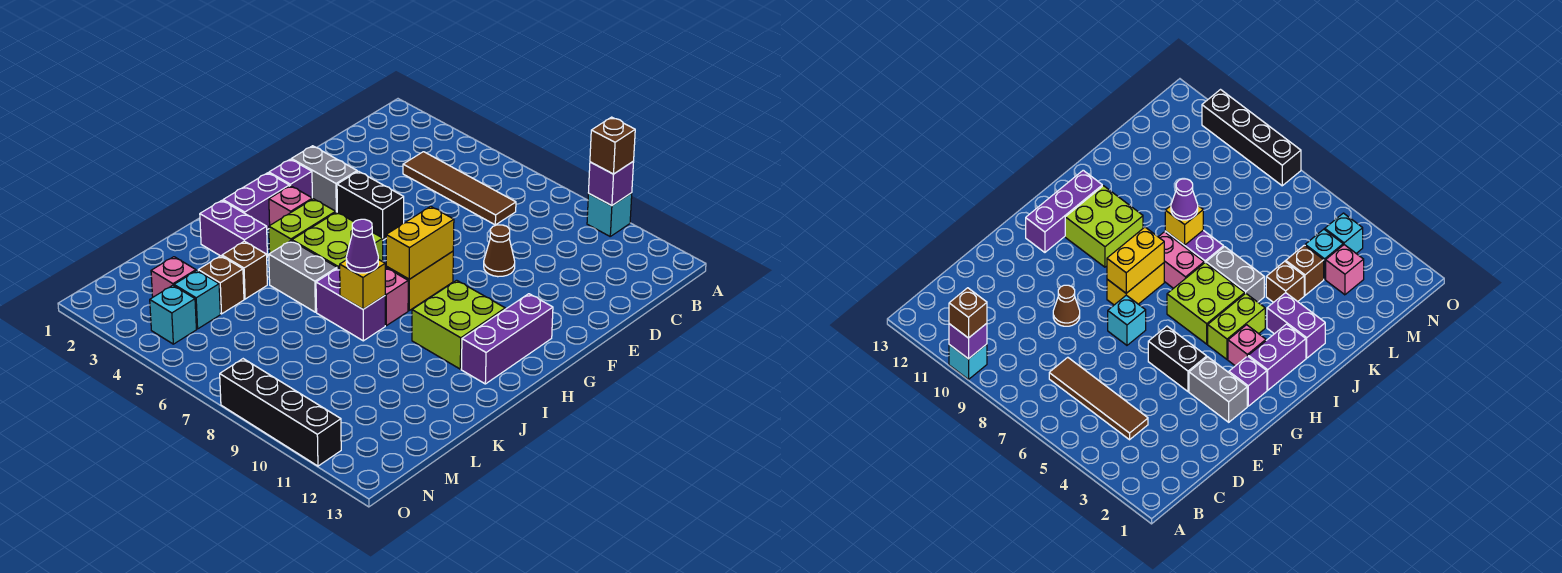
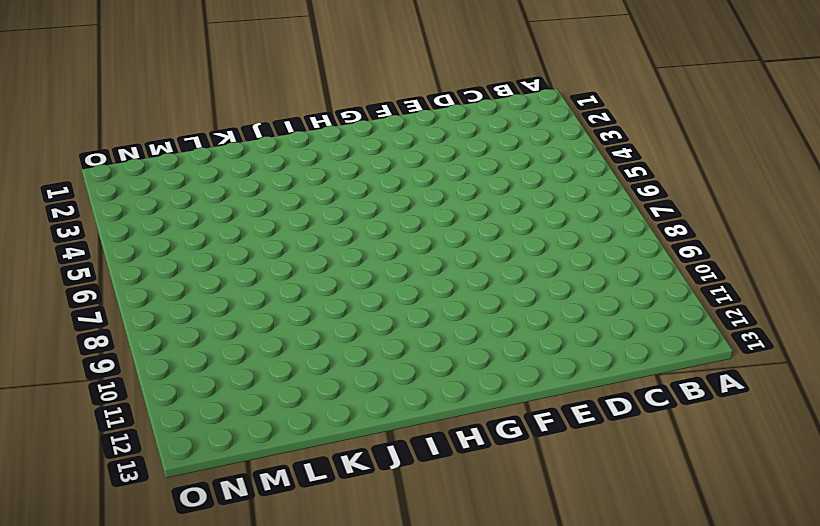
none -> cyan brick A10 level 1
none -> brown tile C4:C7 level 1
none -> brown cone E9 level 1

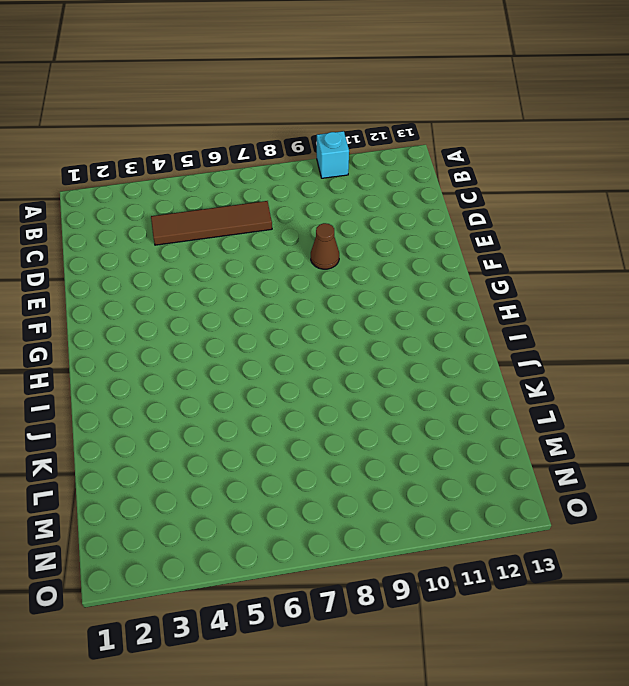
none -> grey brick F2:F3 level 1
none -> black brick F4:F5 level 1
none -> cyan brick F7 level 1

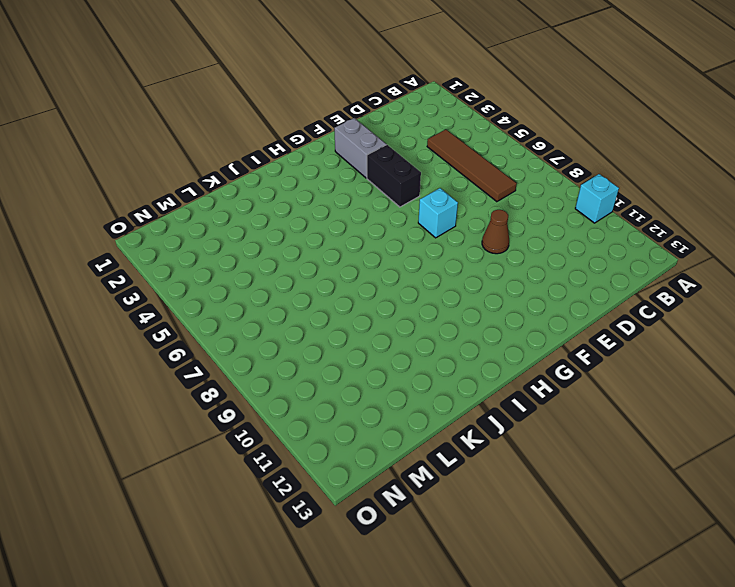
none -> purple brick G2 level 1
none -> yellow brick G8:H8 level 1
none -> purple brick G12:I12 level 1

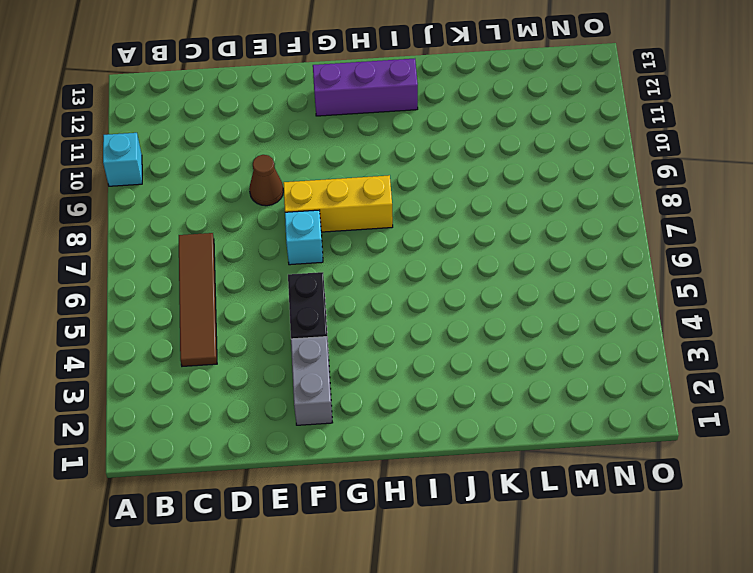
yellow brick F8:H8 level 1 -> yellow brick G8:H8 level 1
none -> purple brick G2 level 1
none -> purple brick H2:I2 level 1
none -> pink brick H3 level 1

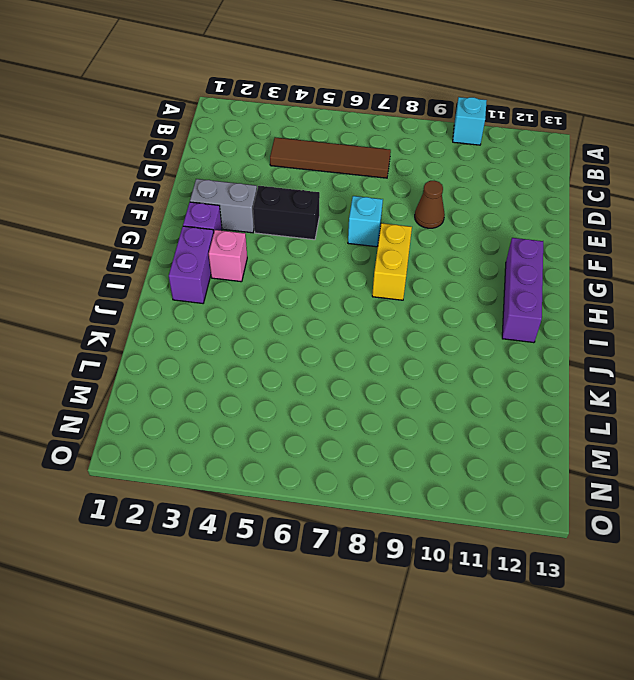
none -> lime brick H4:I4 level 1
none -> lime brick H5:I6 level 1
none -> lime brick H10:I11 level 1

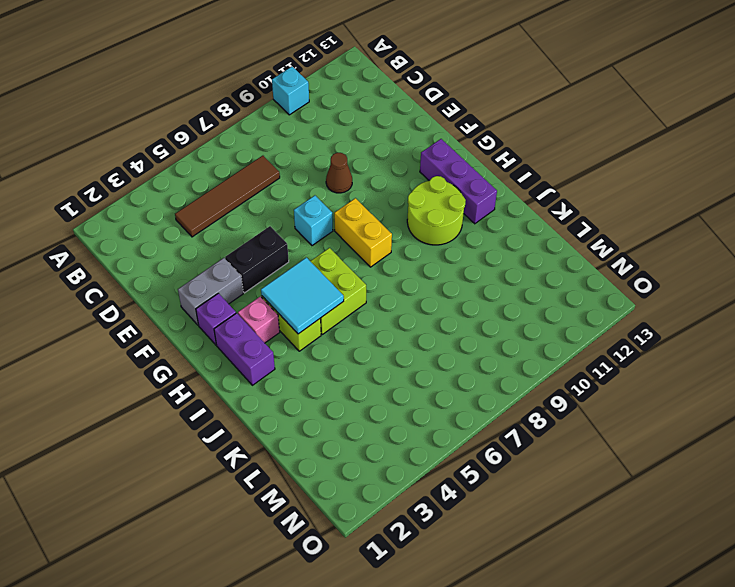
cyan tile H4:I5 level 2 -> none
lime round brick H10:I11 level 1 -> lime brick H10:I11 level 1
none -> pink brick I7:I8 level 1
none -> purple brick J2:J3 level 1
none -> grey brick J5:J6 level 1

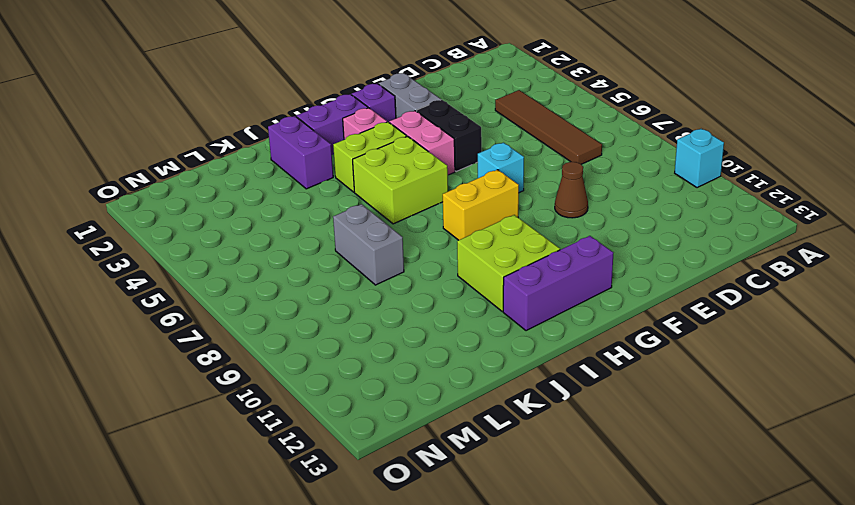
pink brick G4:G5 level 1 -> pink brick I7:I8 level 1
grey brick K7:K8 level 1 -> grey brick J5:J6 level 1
none -> purple brick J7:J8 level 1
none -> brown brick K4 level 1
none -> brown brick L4 level 1

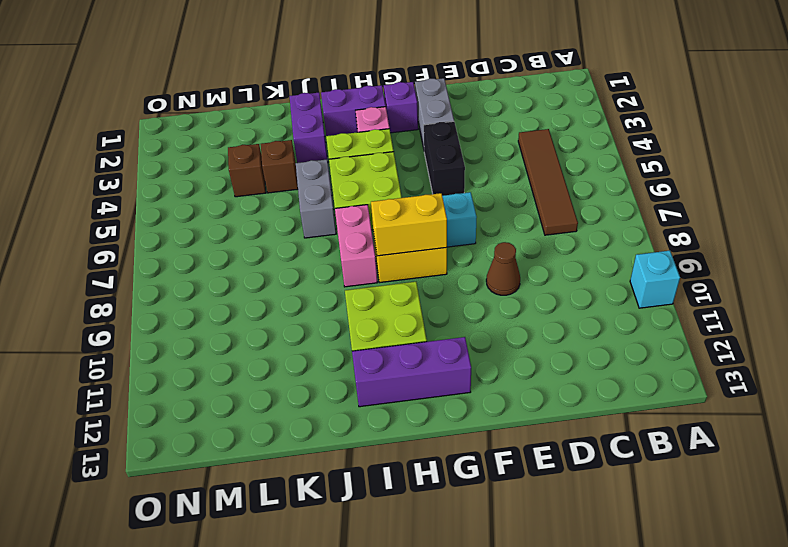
none -> purple brick J7:J8 level 1
none -> pink brick M3 level 1
none -> cyan brick M4 level 1

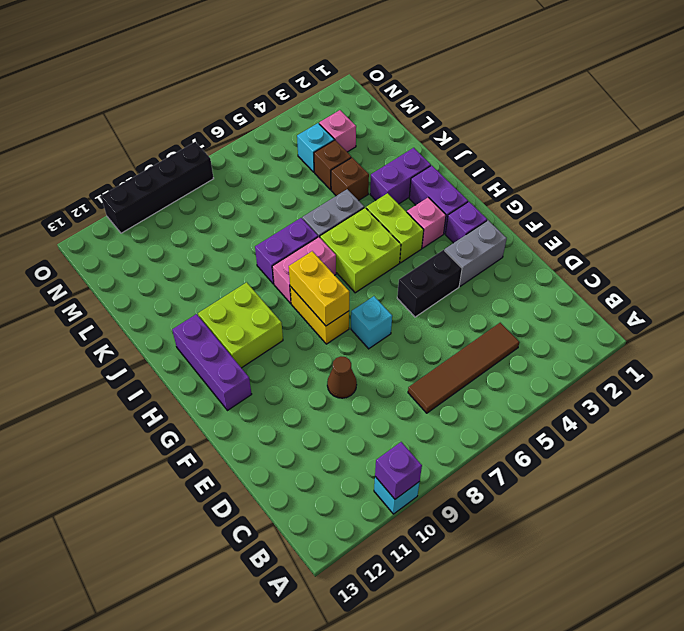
none -> cyan brick N4 level 1
none -> yellow brick J8 level 2
none -> brown brick A10 level 3

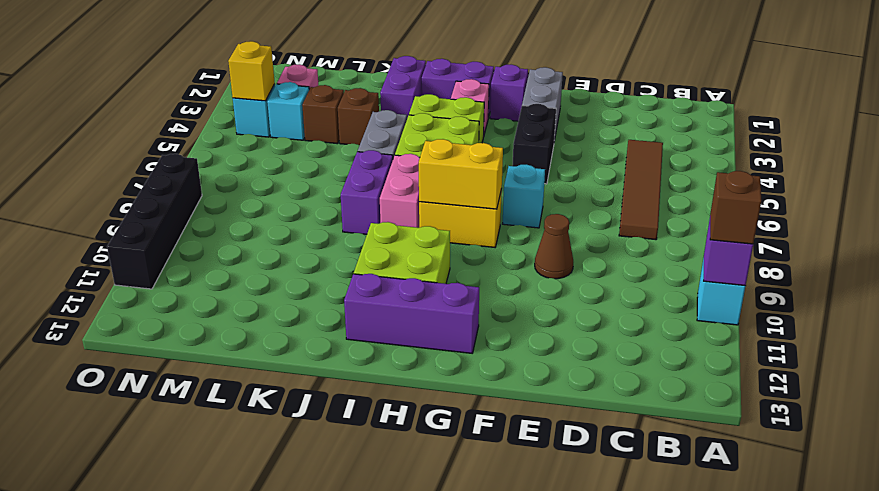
yellow brick N4 level 2 -> yellow brick J8 level 2
none -> purple cone J8 level 3

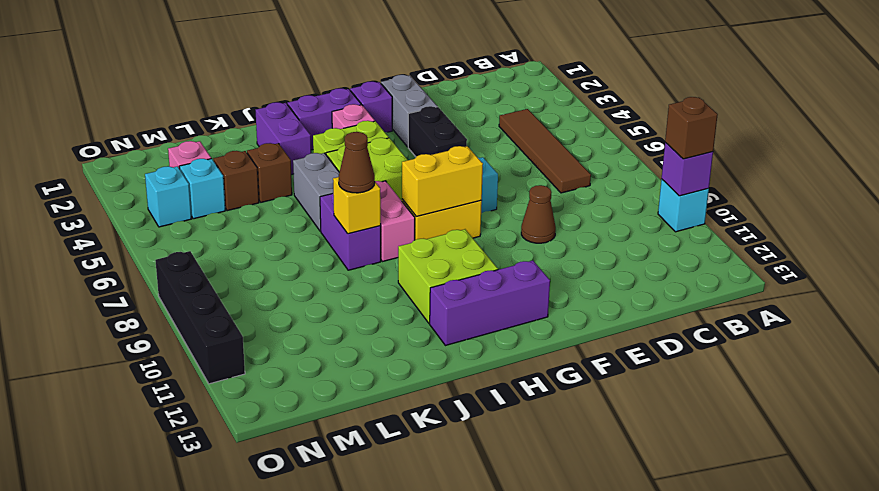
brown cone J8 level 3 -> purple cone J8 level 3

